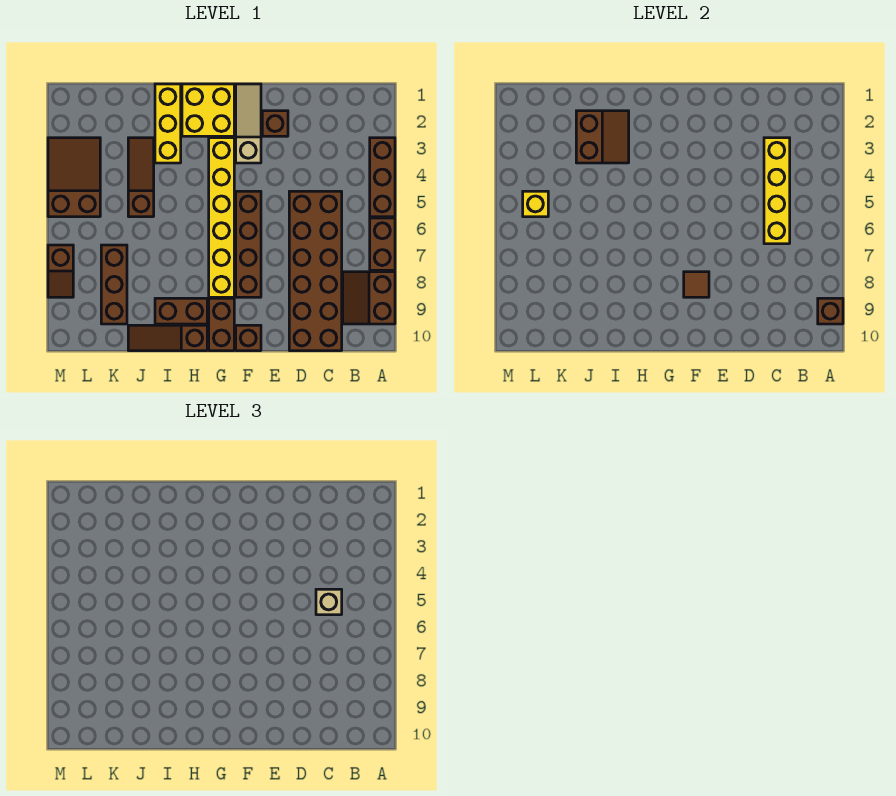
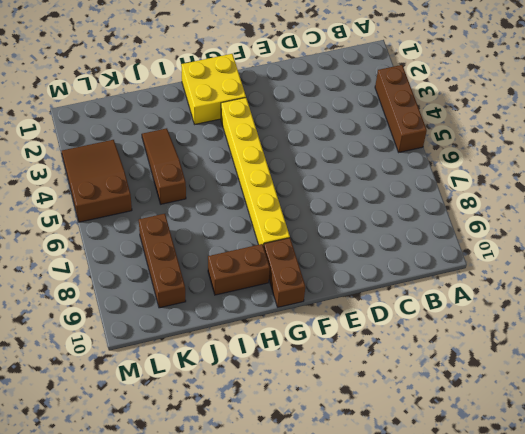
none -> brown brick A6:A7 level 1
none -> brown slope A8:B9 level 1 top A
none -> brown brick C5:D10 level 1

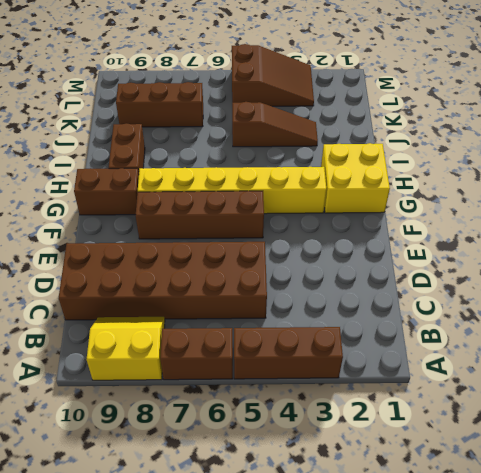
yellow slope A8:B9 level 1 top A -> brown slope A8:B9 level 1 top A
none -> brown brick E2 level 1
none -> tan slope F1:F3 level 1 top 3
none -> brown brick F10 level 1

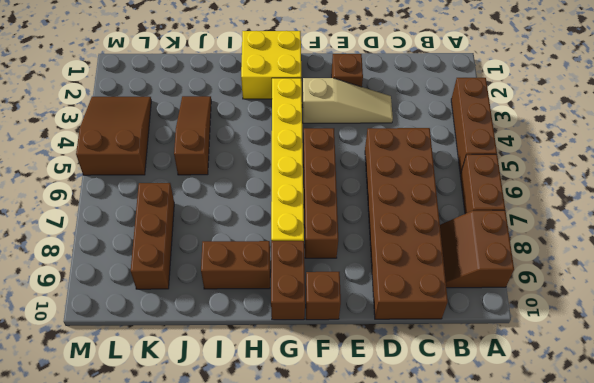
tan slope D3:F3 level 1 top F -> tan slope F1:F3 level 1 top 3
none -> brown slope H10:J10 level 1 top H
none -> yellow brick I1:I3 level 1
none -> brown slope M7:M8 level 1 top 7

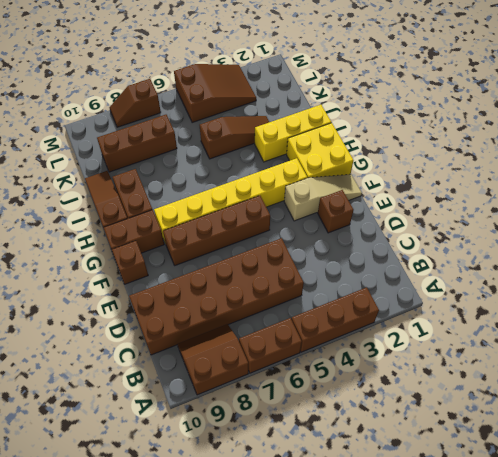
none -> brown brick A9 level 2
none -> yellow brick C3:C6 level 2
none -> brown tile F8 level 2

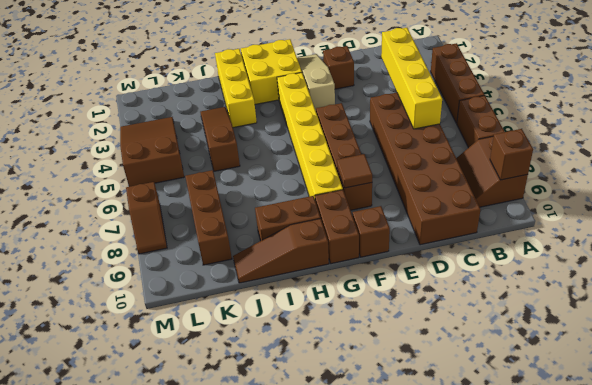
none -> brown slope I2:J3 level 2 top J
none -> yellow brick L5 level 2
none -> tan brick C5 level 3

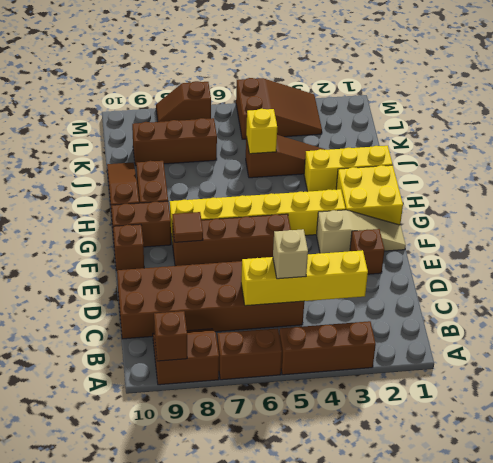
yellow brick J5 level 2 -> yellow brick L5 level 2
none -> brown slope I2:J3 level 2 top J

